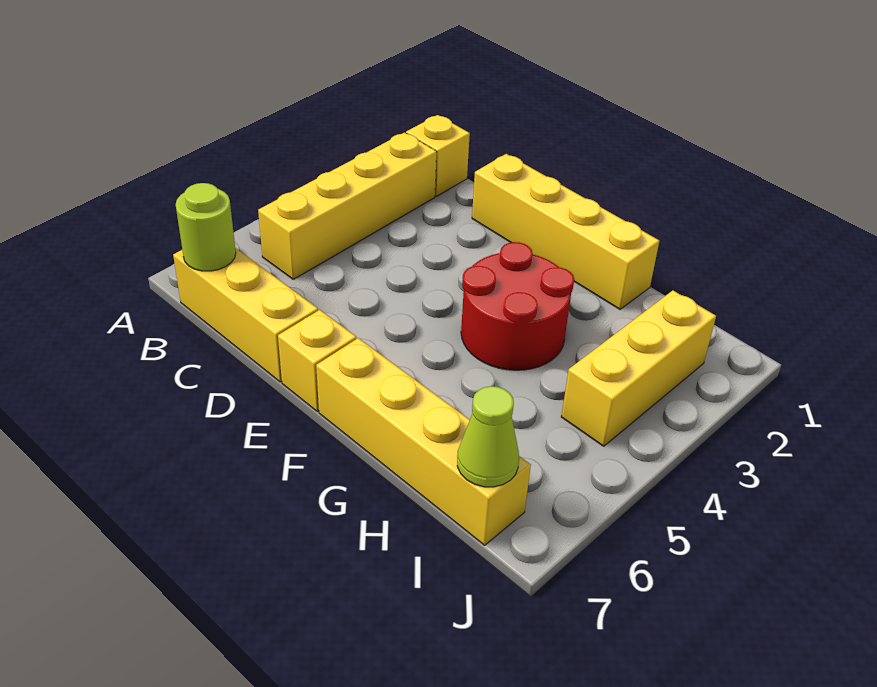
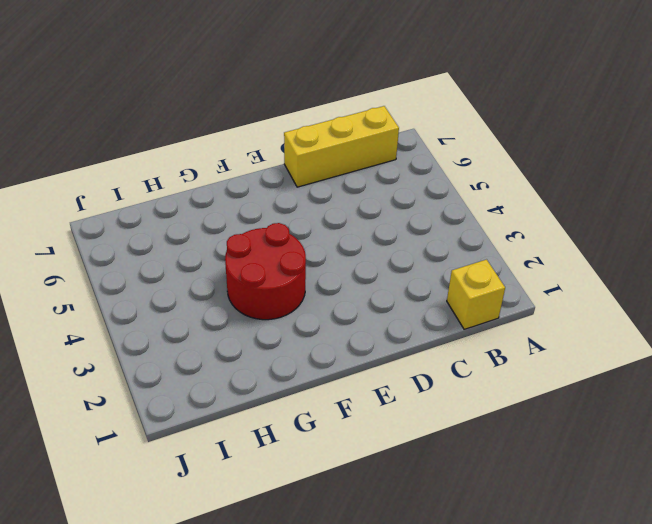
none -> yellow brick B2:B5 level 1
none -> yellow brick D1:G1 level 1

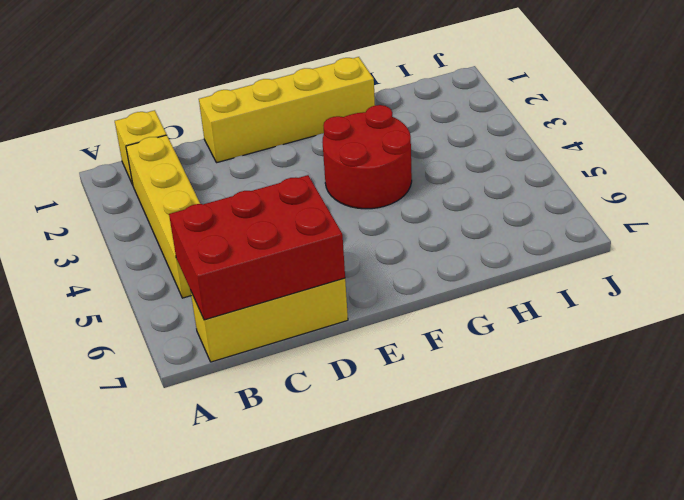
red brick B6:D7 level 2 -> lime round brick B7 level 2
none -> yellow brick E7 level 1
none -> yellow brick F7:I7 level 1

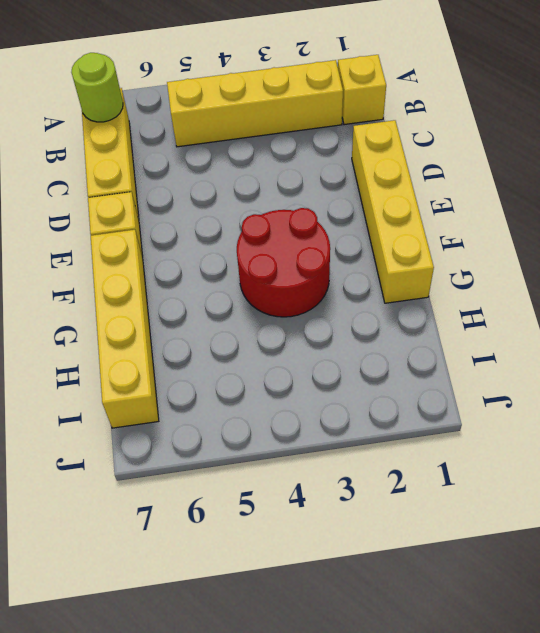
none -> yellow brick I2:I4 level 1
none -> lime cone I7 level 2

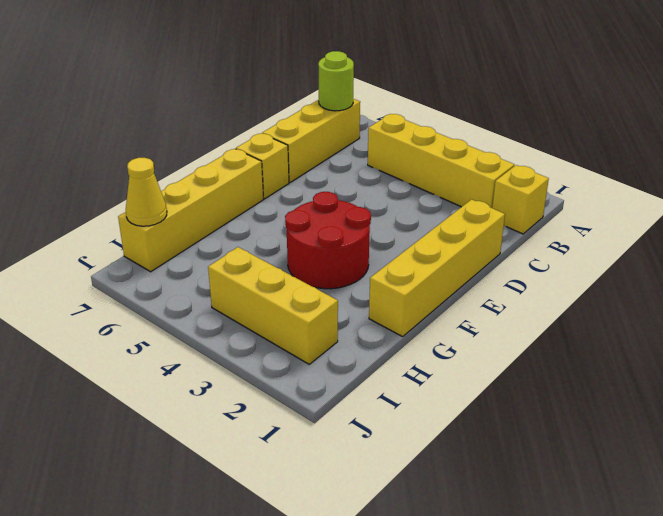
yellow cone I7 level 2 -> lime cone I7 level 2

